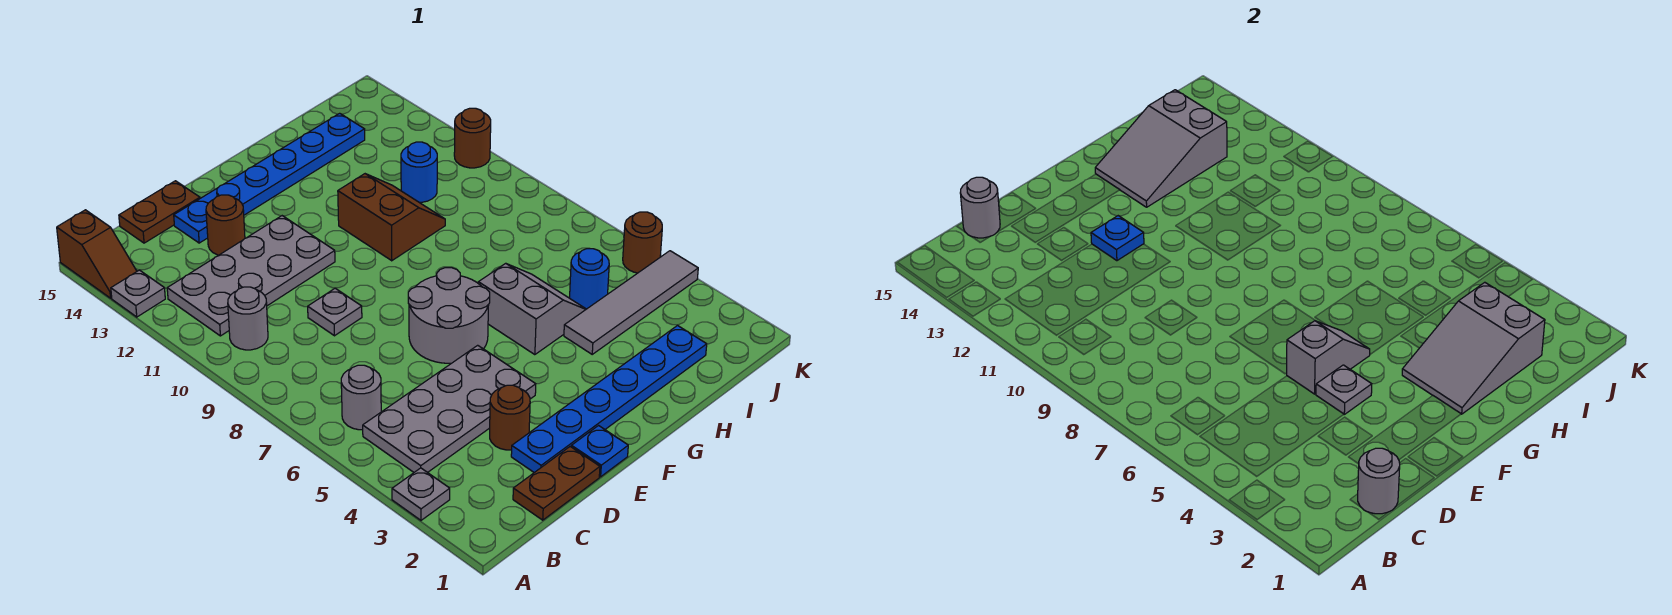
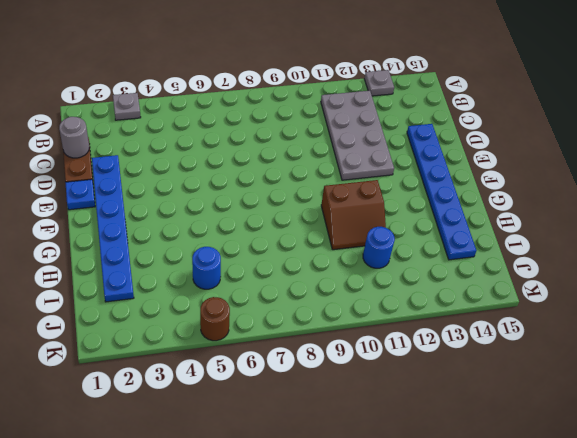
none -> brown slope A14:A15 level 1 top 15
none -> grey plate B4:E5 level 1
none -> grey round brick B6 level 1
none -> grey round brick B10 level 1

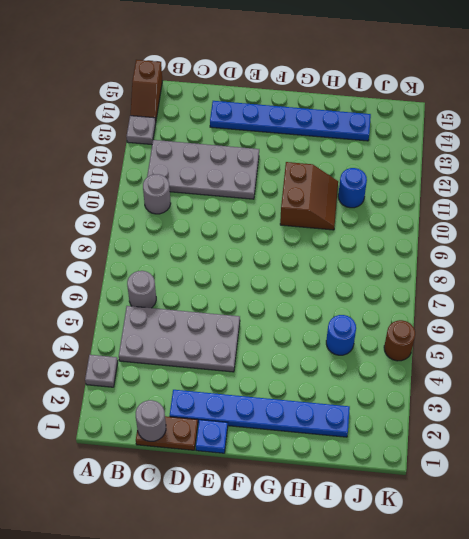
none -> brown plate C15:D15 level 1
none -> brown round brick D3 level 1
none -> grey plate D9 level 1
none -> brown round brick D13 level 1

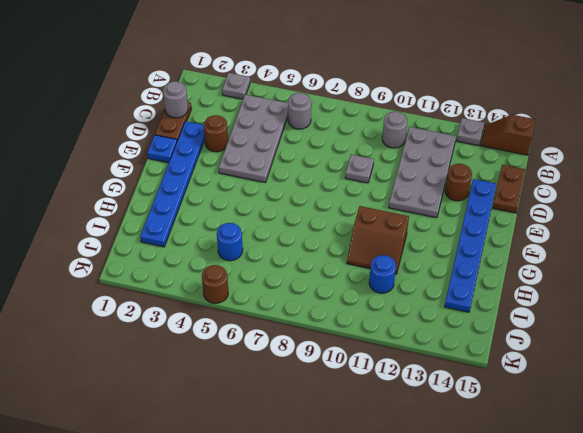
none -> grey round brick E6:F7 level 1
none -> grey slope G5:H6 level 1 top G
none -> grey tile H4:K4 level 1
none -> brown round brick K11 level 1

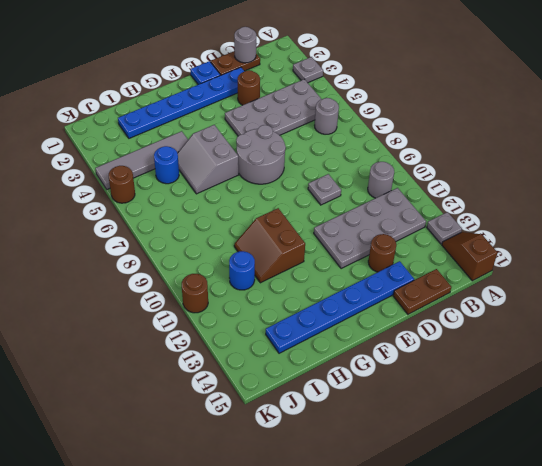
none -> grey round brick C15 level 2
none -> grey plate E4 level 2
none -> grey slope E5:F5 level 2 top E
none -> blue plate E12 level 2

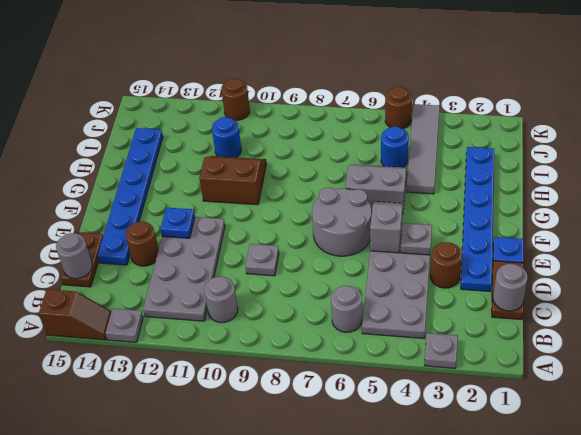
none -> grey slope G2:I3 level 2 top I
none -> grey slope G13:I14 level 2 top I

